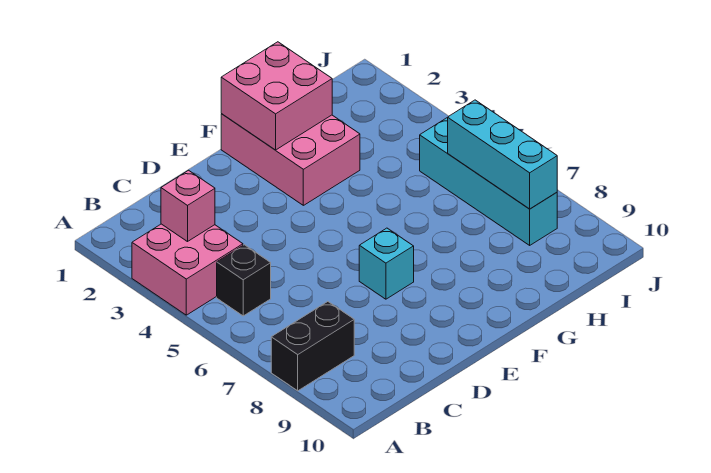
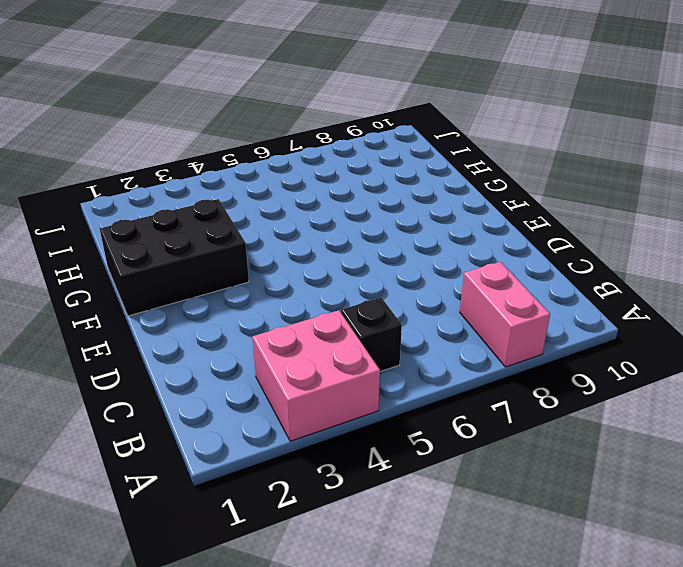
pink brick A8:B8 level 1 -> black brick A8:B8 level 1
black brick F1:G3 level 1 -> pink brick F1:G3 level 1
none -> cyan brick E7 level 1
none -> cyan brick I5:I8 level 1

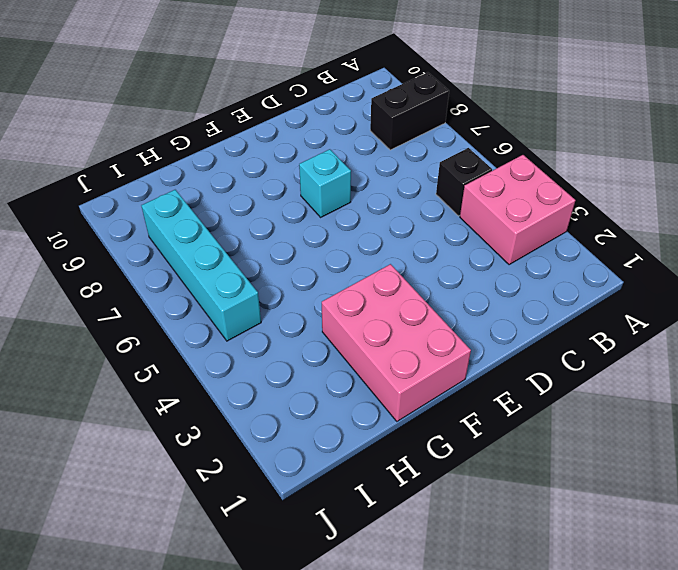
none -> pink brick B3 level 2
none -> pink brick F1:G2 level 2

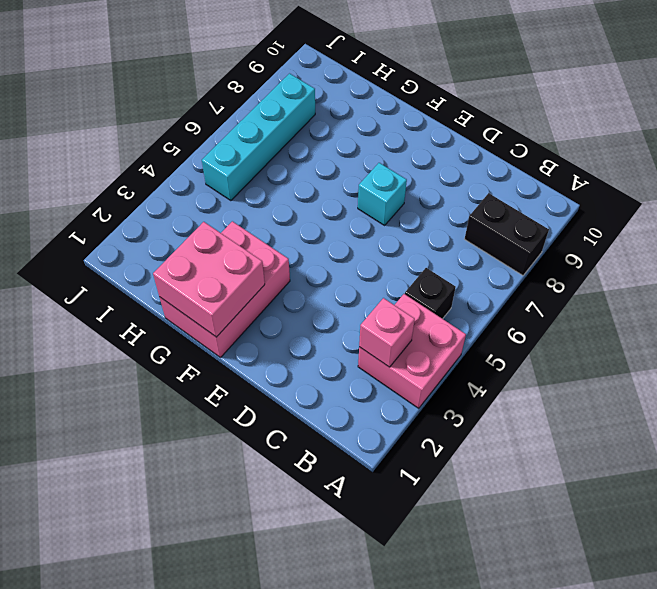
none -> cyan brick I6:I8 level 2

